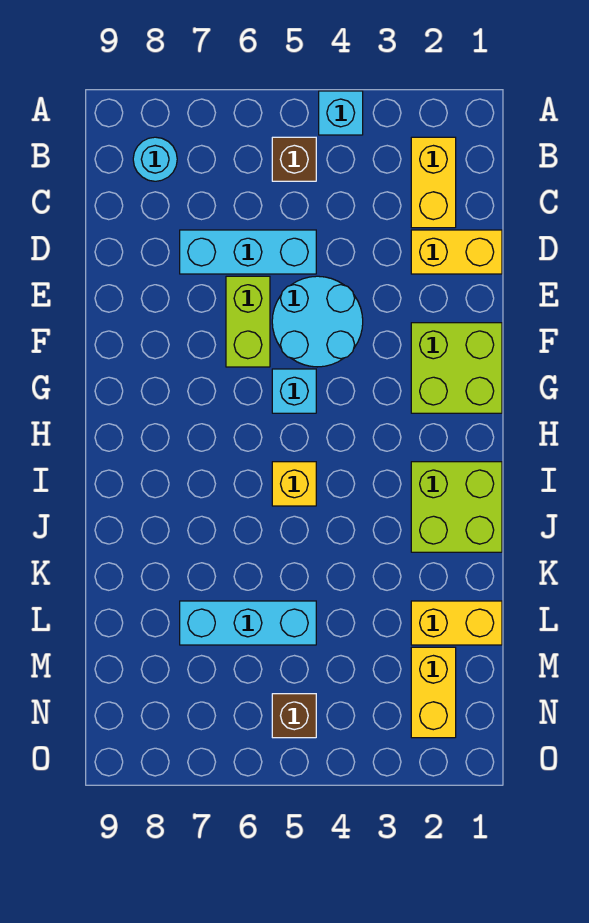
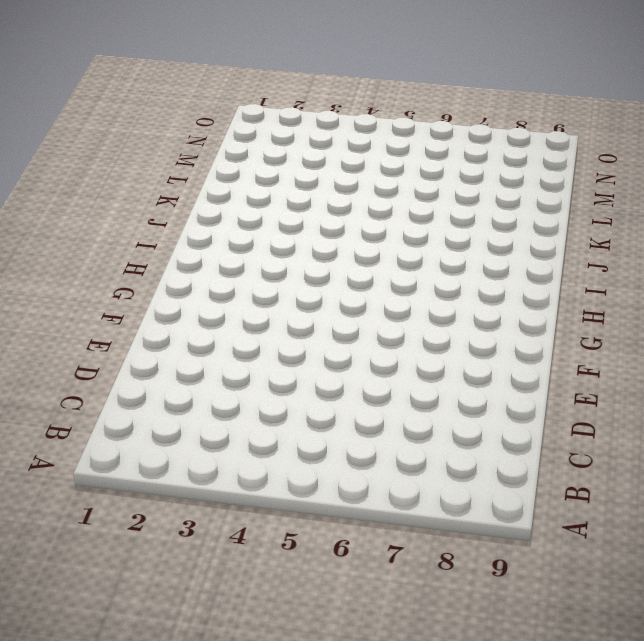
none -> cyan brick A4 level 1
none -> yellow brick B2:C2 level 1
none -> brown brick B5 level 1

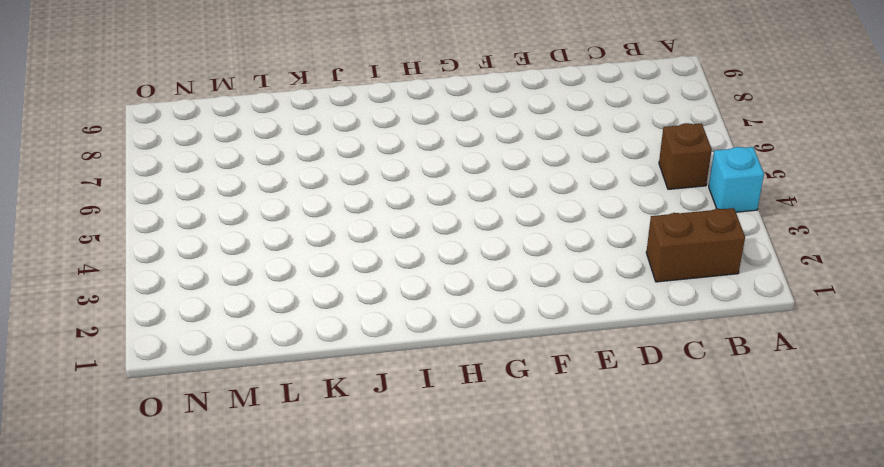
brown brick B2:C2 level 1 -> yellow brick B2:C2 level 1
none -> cyan round brick B8 level 1
none -> yellow brick D1:D2 level 1
none -> cyan brick D5:D7 level 1

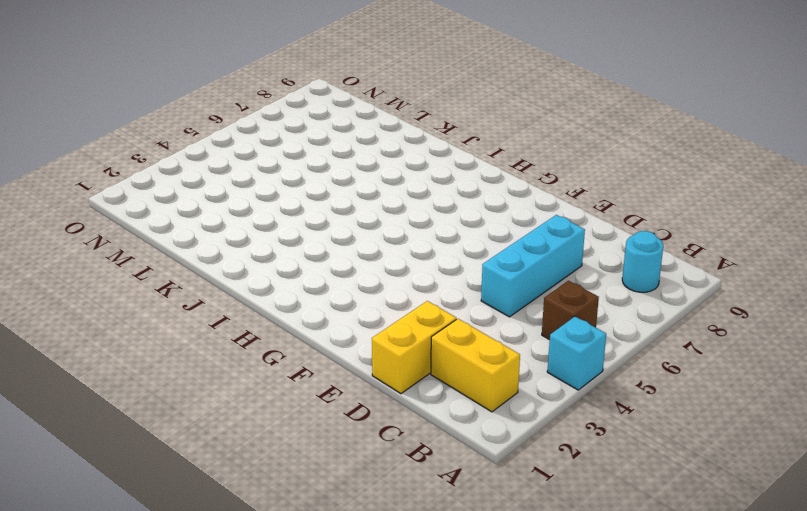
none -> cyan round brick E4:F5 level 1
none -> lime brick E6:F6 level 1
none -> lime brick F1:G2 level 1

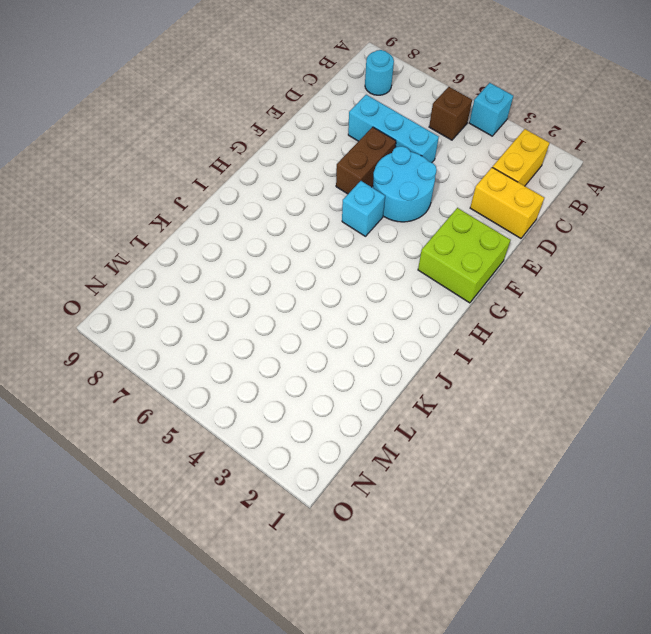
brown brick E6:F6 level 1 -> lime brick E6:F6 level 1
none -> lime brick I1:J2 level 1
none -> yellow brick I5 level 1
none -> yellow brick L1:L2 level 1

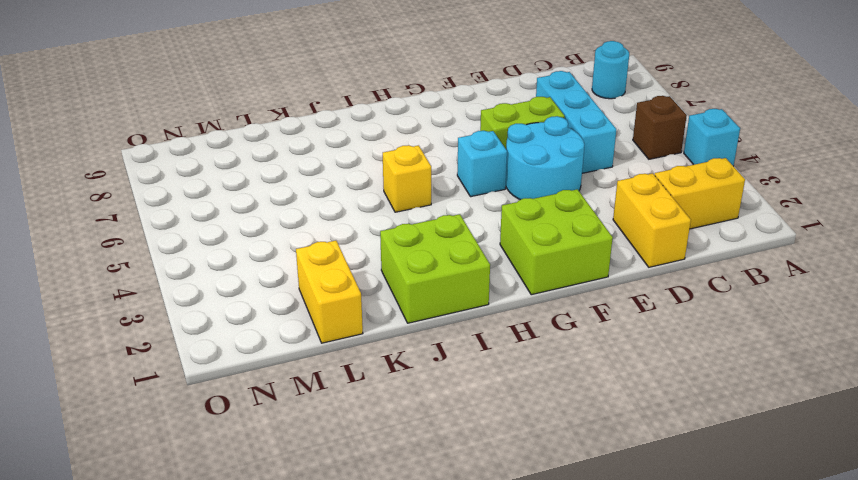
none -> cyan brick L5:L7 level 1
none -> yellow brick M2:N2 level 1
none -> brown brick N5 level 1

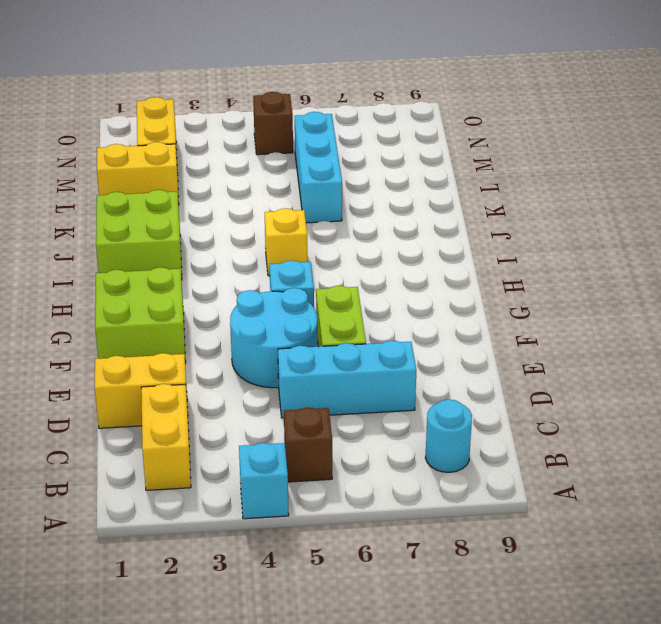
cyan brick K6:M6 level 1 -> cyan brick L5:L7 level 1

